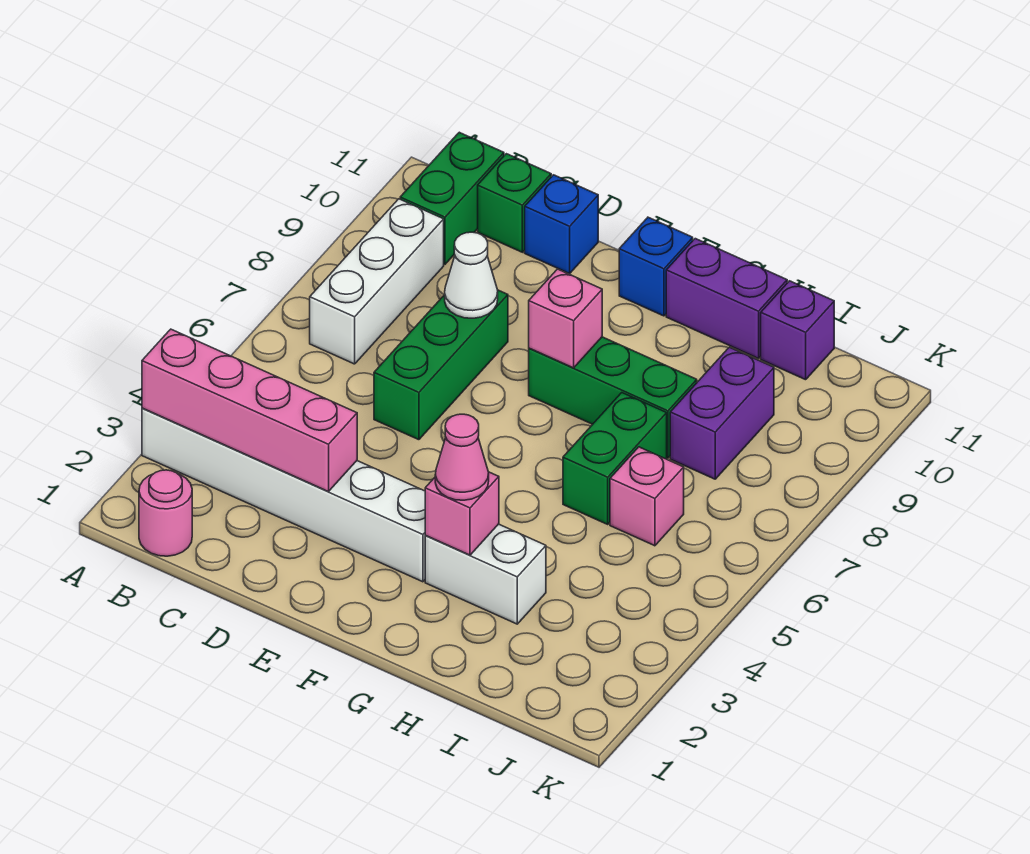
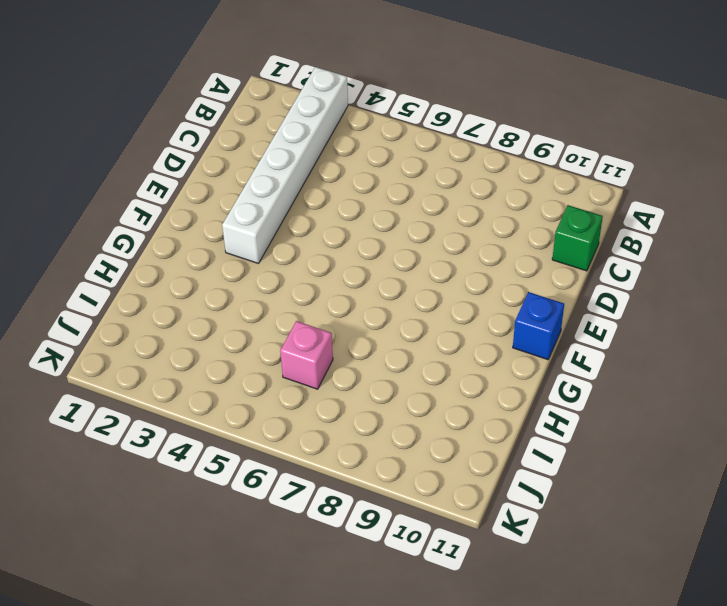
none -> pink round brick B1 level 1
none -> white brick B7:B9 level 1
none -> green brick B10:B11 level 1

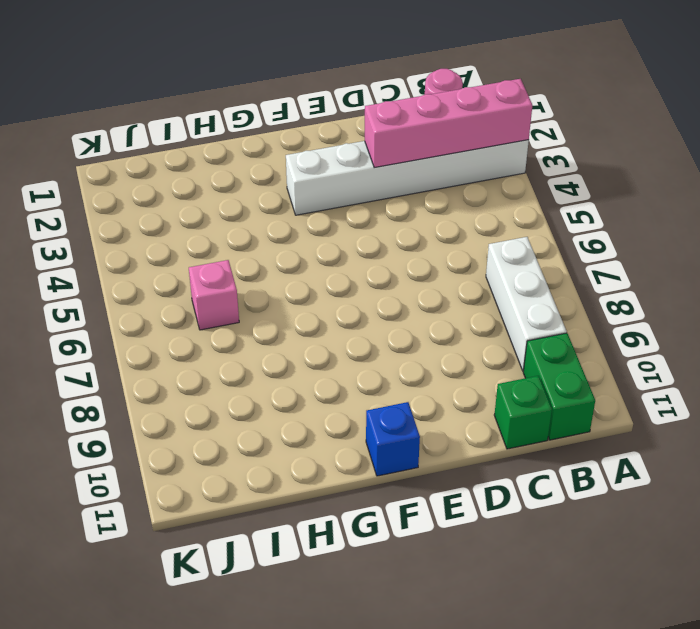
none -> green brick D6:D8 level 1
none -> blue brick D11 level 1
none -> green brick F8:H8 level 1

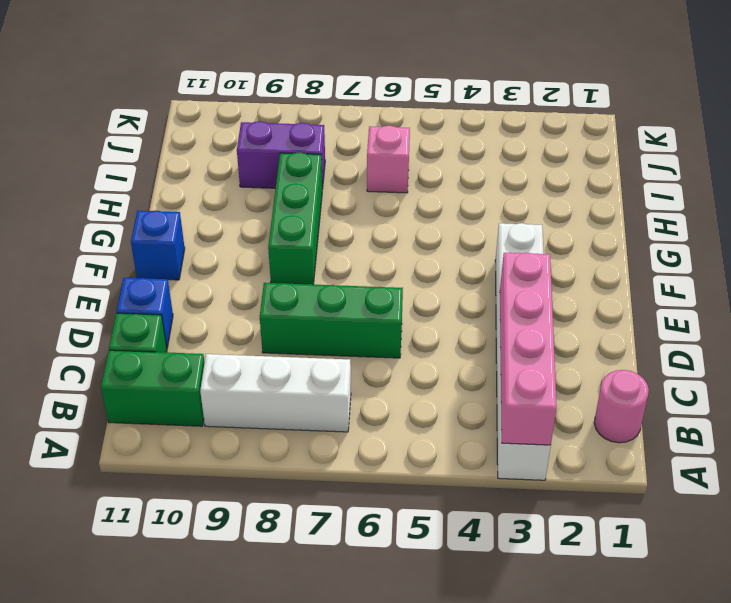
none -> white brick G3:H3 level 1
none -> purple brick G11:H11 level 1
none -> green brick H6:H7 level 1

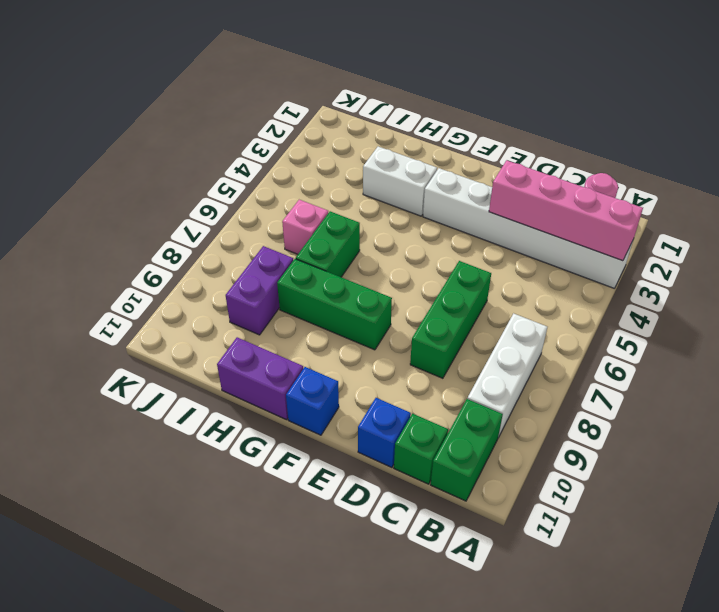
none -> purple brick I11 level 1
none -> white cone D8 level 2
none -> pink brick F8 level 2

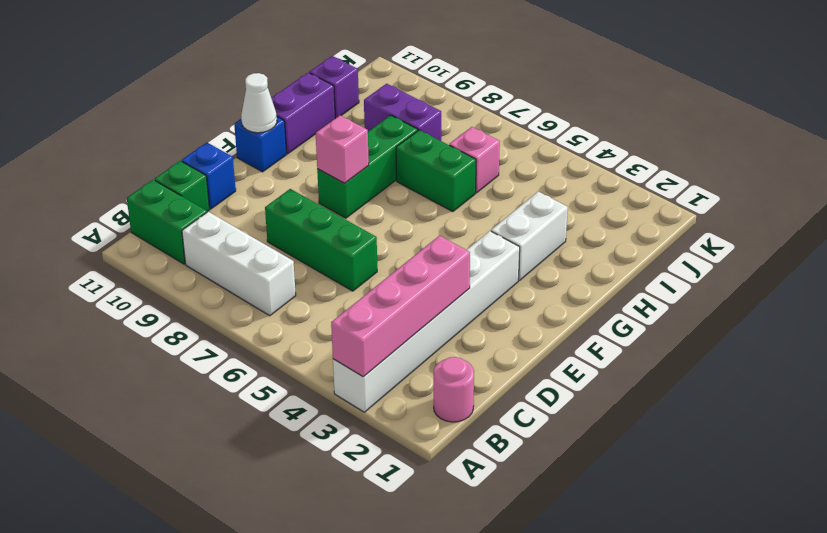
white cone F11 level 2 -> white cone D8 level 2
none -> pink brick G3 level 2
none -> pink cone G3 level 3

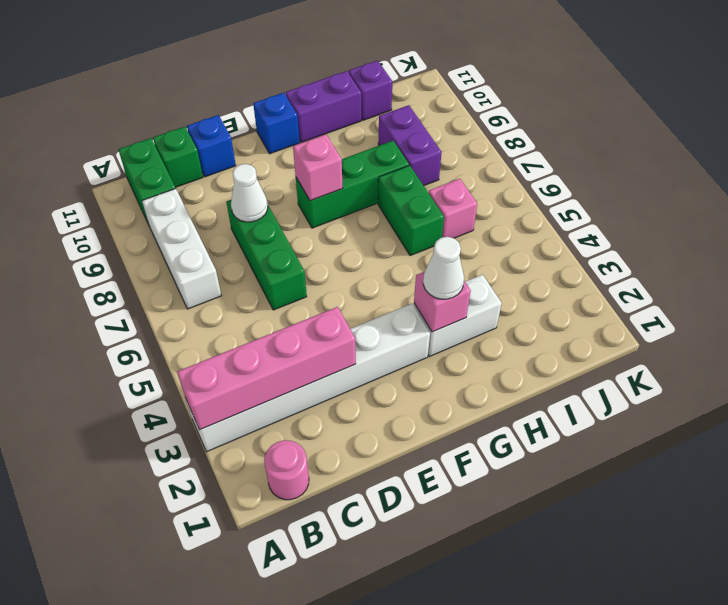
white cone G3 level 3 -> pink cone G3 level 3

